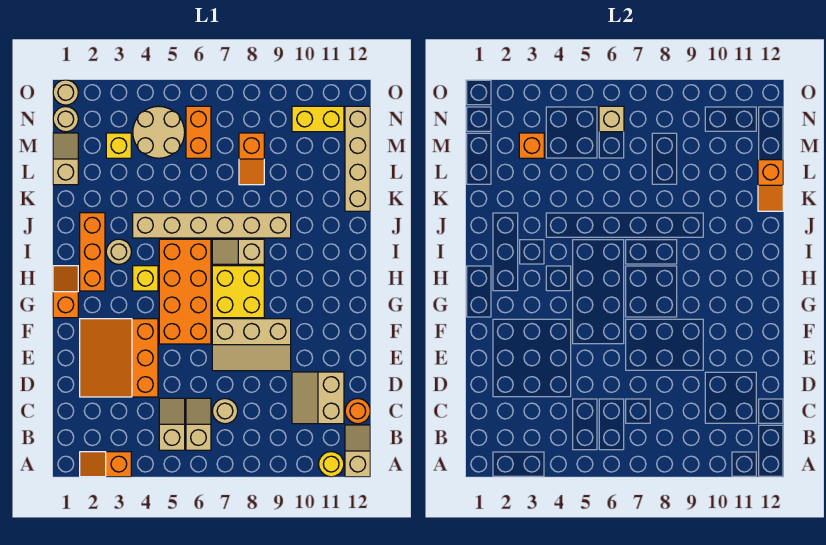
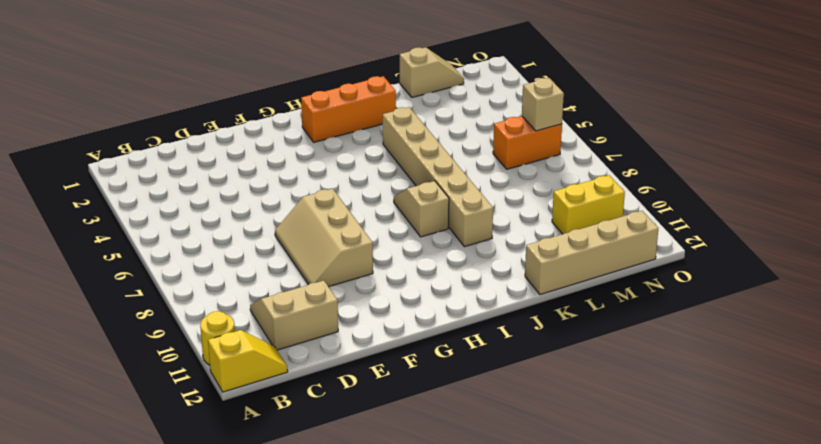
yellow slope A12:B12 level 1 top A -> tan slope A12:B12 level 1 top A
yellow brick M10:N10 level 1 -> yellow brick N10:N11 level 1
none -> orange slope A2:A3 level 1 top 3
none -> tan slope B5:C5 level 1 top B
none -> tan slope B6:C6 level 1 top B
none -> tan round brick C7 level 1

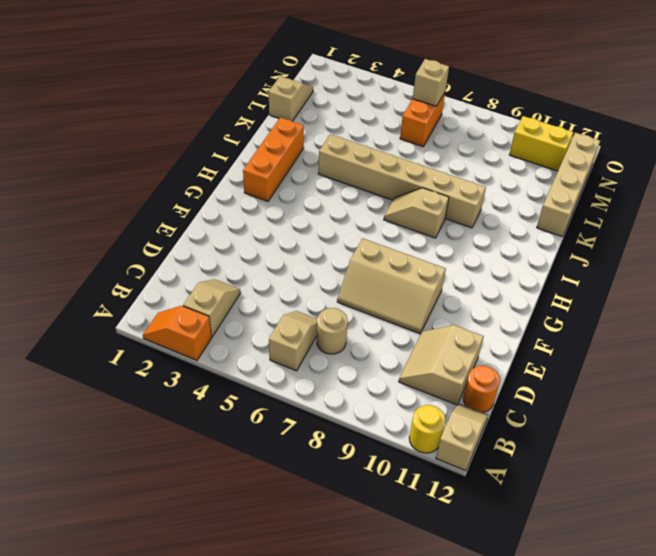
tan slope B3:C3 level 1 top B -> tan slope B5:C5 level 1 top B
none -> orange slope D2:F4 level 1 top 4
none -> orange brick F5:I6 level 1
none -> orange slope G1:H1 level 1 top G
none -> yellow brick G7:H8 level 1

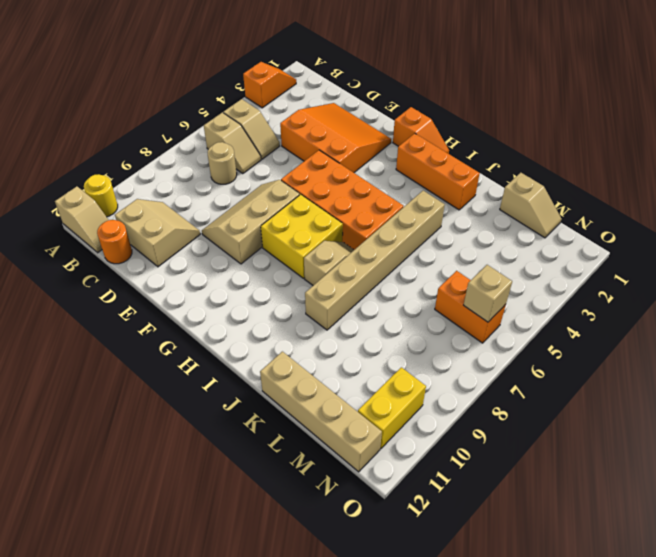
none -> yellow brick H4 level 1
none -> tan round brick I3 level 1
none -> orange slope L8:M8 level 1 top M
none -> yellow brick M3 level 1

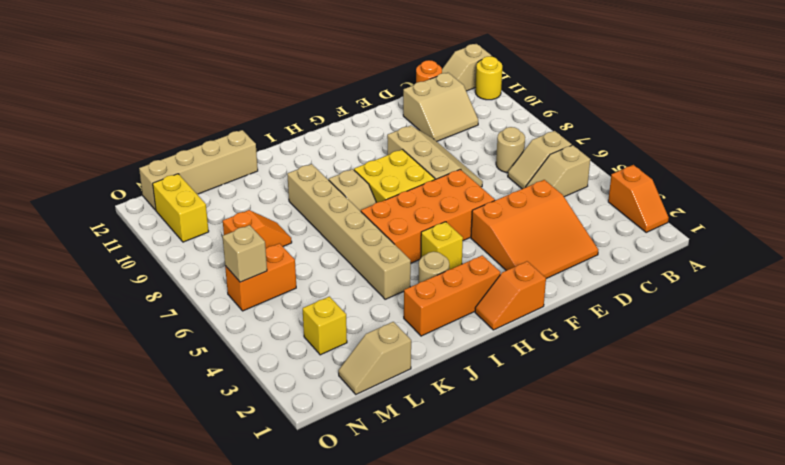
none -> tan round brick M4:N5 level 1
none -> tan round brick N1 level 1
none -> tan round brick O1 level 1
none -> orange slope K12:L12 level 2 top L

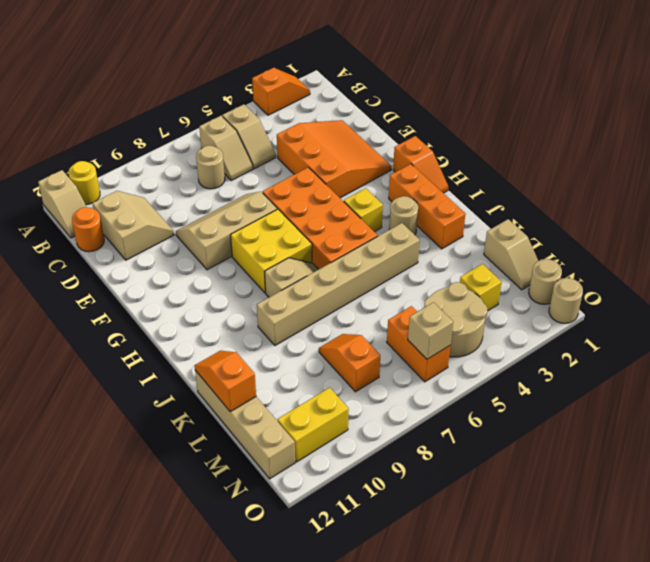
none -> orange brick M3 level 2

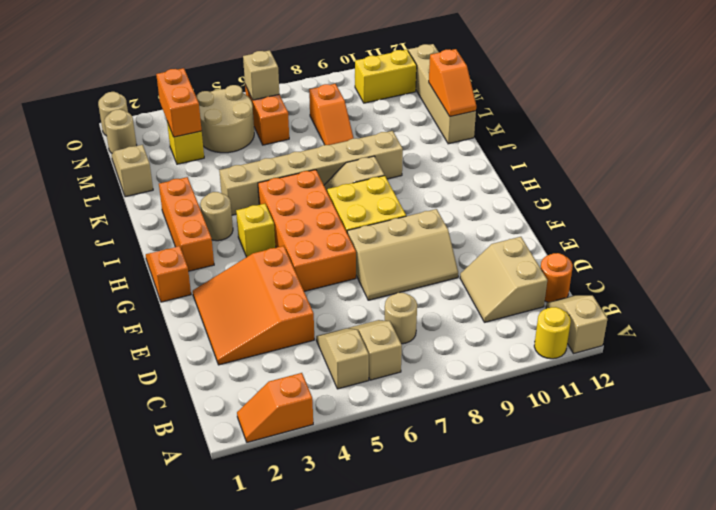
orange brick M3:N3 level 2 -> orange brick M3 level 2

